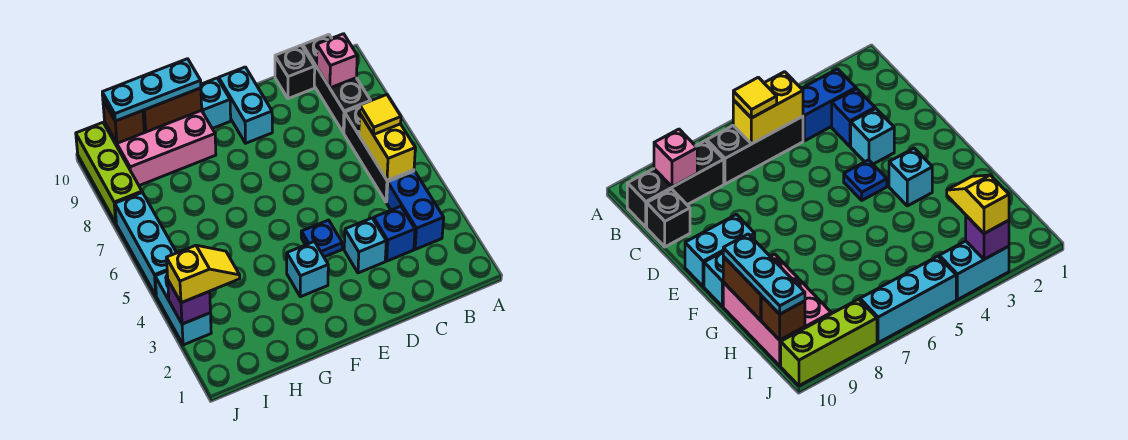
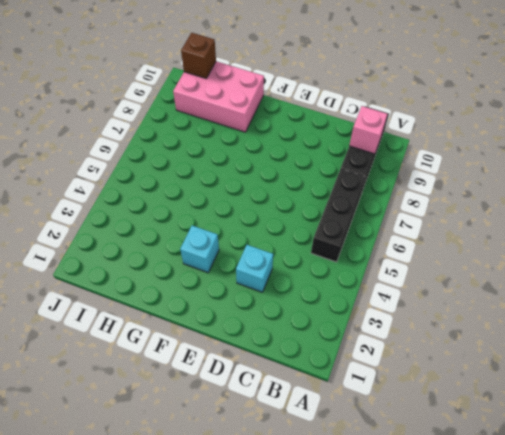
none -> blue brick B3:B4 level 1
none -> blue brick C3 level 1
none -> black brick C10 level 1

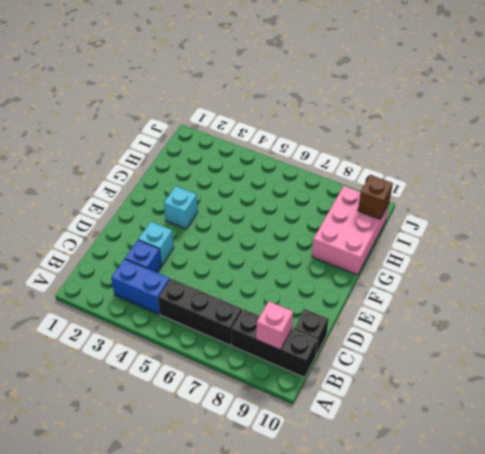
none -> blue plate E4 level 1
none -> cyan brick E9:E10 level 1
none -> cyan brick F10 level 1

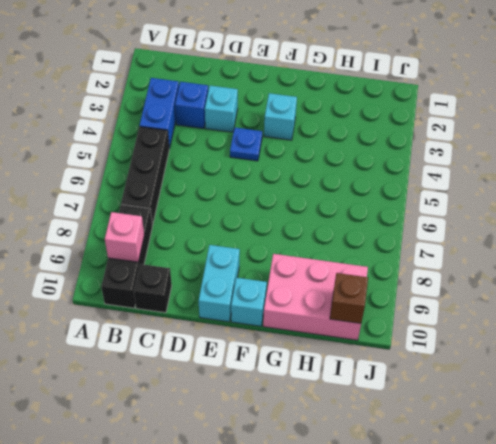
none -> cyan brick J3:J4 level 1
none -> cyan brick J5:J7 level 1
none -> lime brick J8:J10 level 1

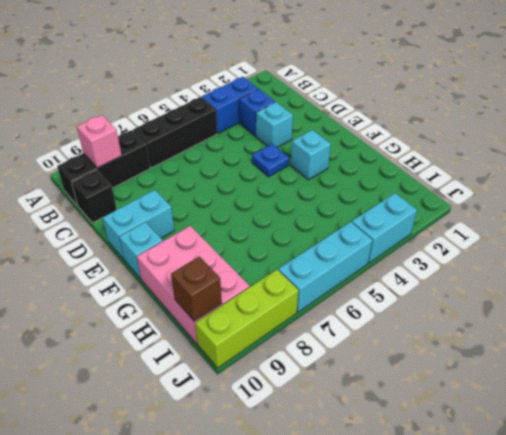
none -> yellow brick B5:B6 level 2
none -> brown brick G10:H10 level 2
none -> purple brick J3 level 2

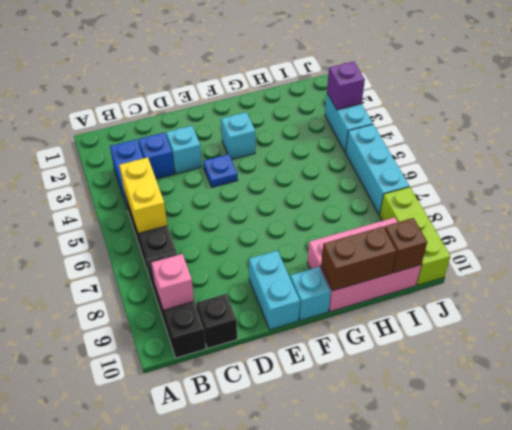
none -> yellow tile B6 level 3
none -> cyan plate G10:I10 level 3
none -> yellow slope I3:J3 level 3 top J

